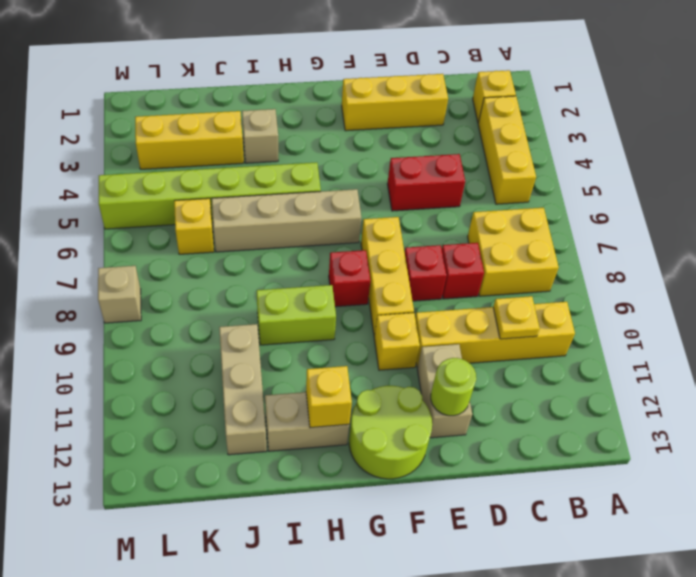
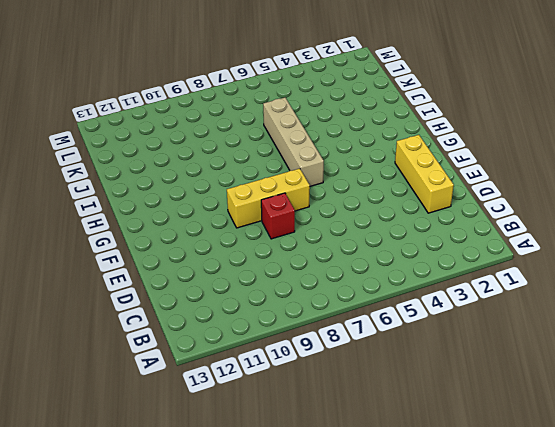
none -> yellow brick B2 level 1
none -> yellow brick B3:B5 level 1
none -> yellow brick B7:C8 level 1

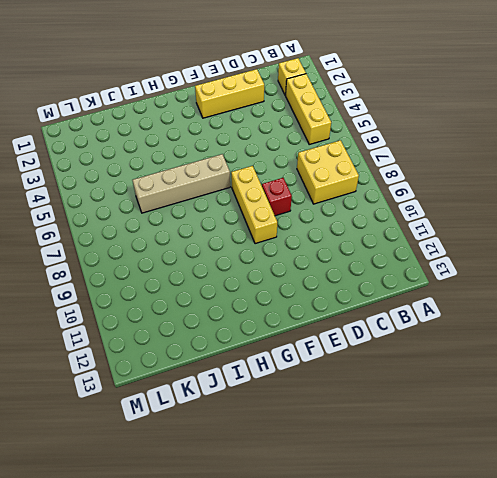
none -> yellow brick B10:E10 level 1
none -> red brick D5:E5 level 1
none -> red brick D8 level 1

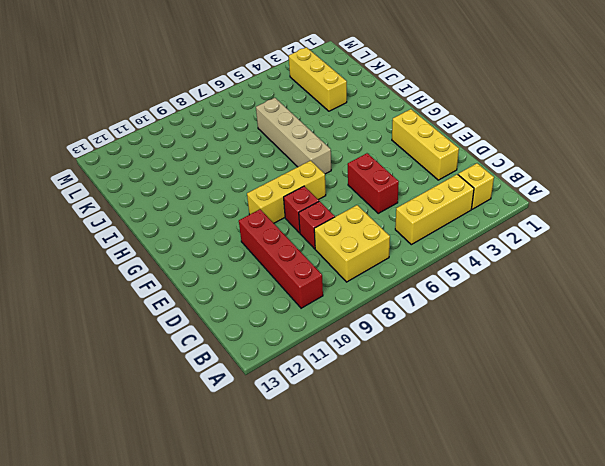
red brick B10:E10 level 1 -> yellow brick B10:E10 level 1
none -> tan brick E11:E12 level 1
none -> yellow brick F10 level 1
none -> lime round brick F12:G13 level 1

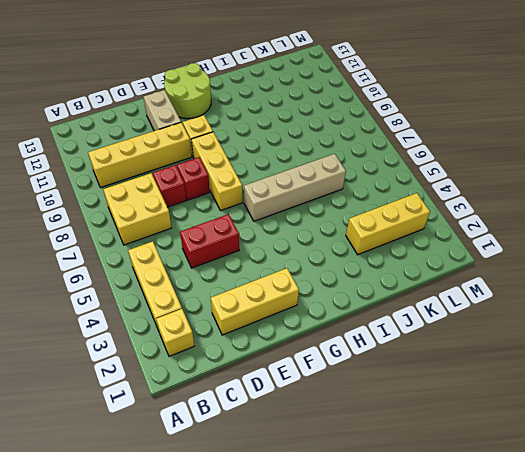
none -> red brick G8 level 1
none -> lime brick H5:M5 level 1
none -> lime brick H9:I9 level 1

